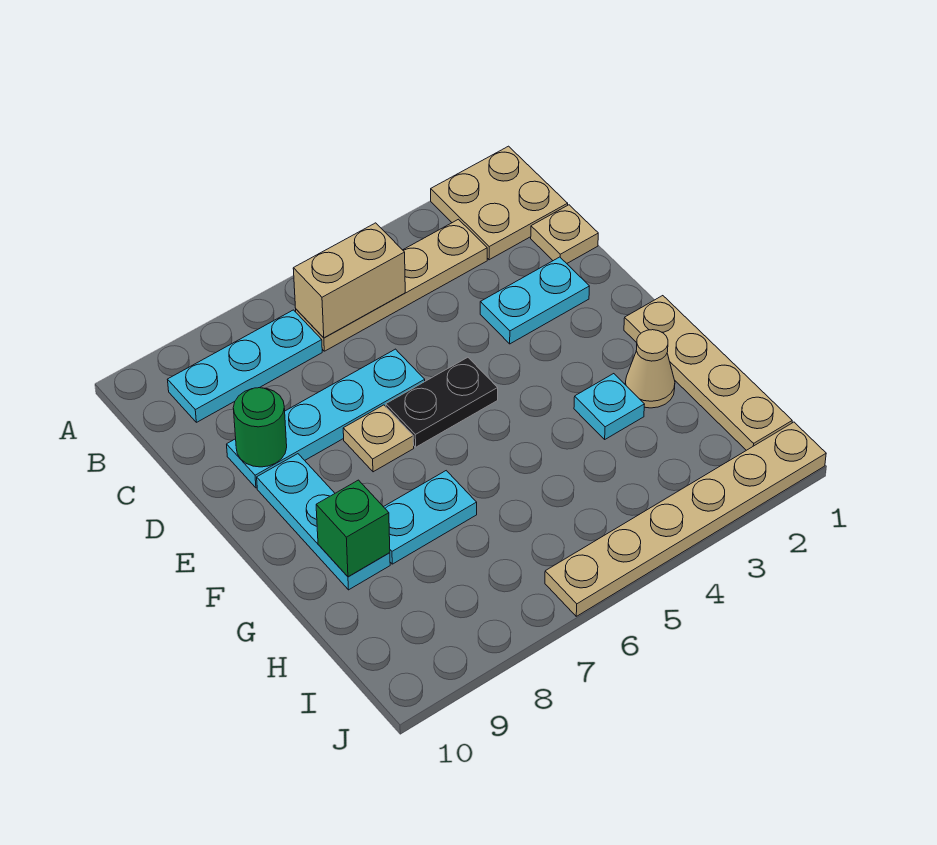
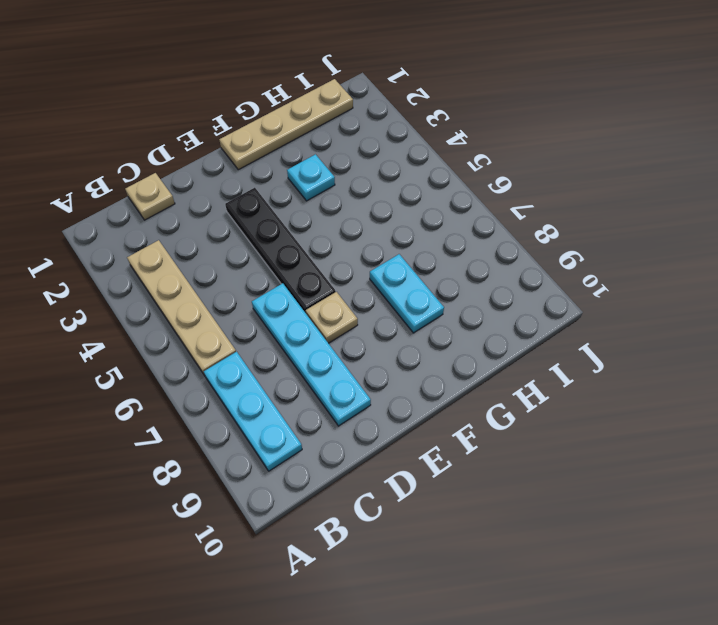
black plate E3:E6 level 1 -> black plate E5:E6 level 1
none -> tan plate A1:B2 level 1
none -> cyan plate D2:D3 level 1
none -> cyan plate E9:G9 level 1

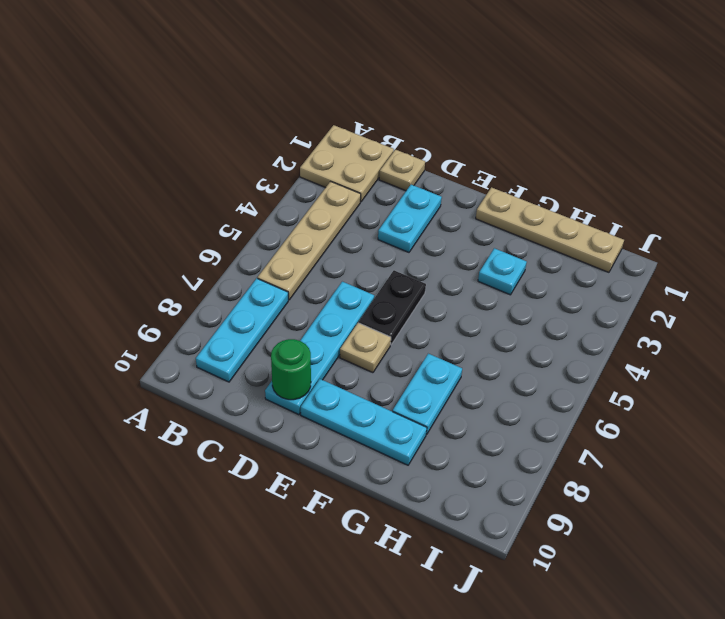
none -> tan cone G2 level 1
none -> tan plate J1:J6 level 1
none -> tan brick B5:B6 level 2

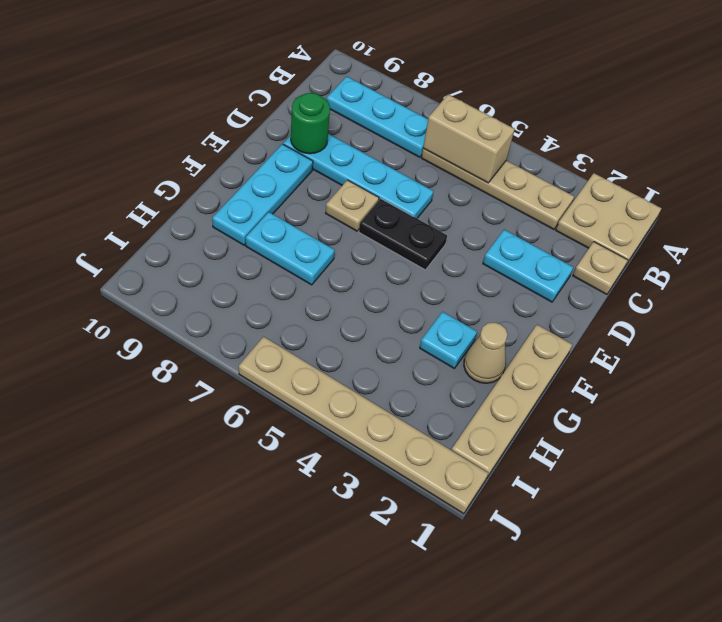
none -> green brick G9 level 2

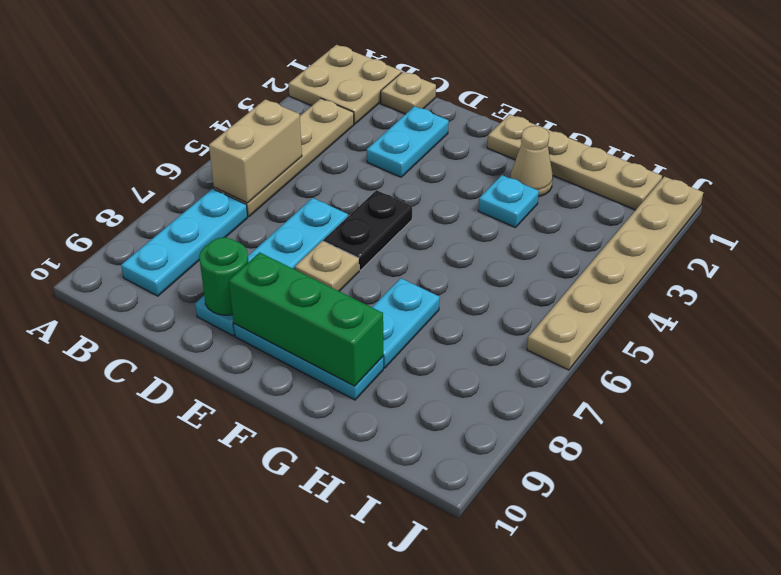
green brick E9:G9 level 2 -> green brick G9 level 2

